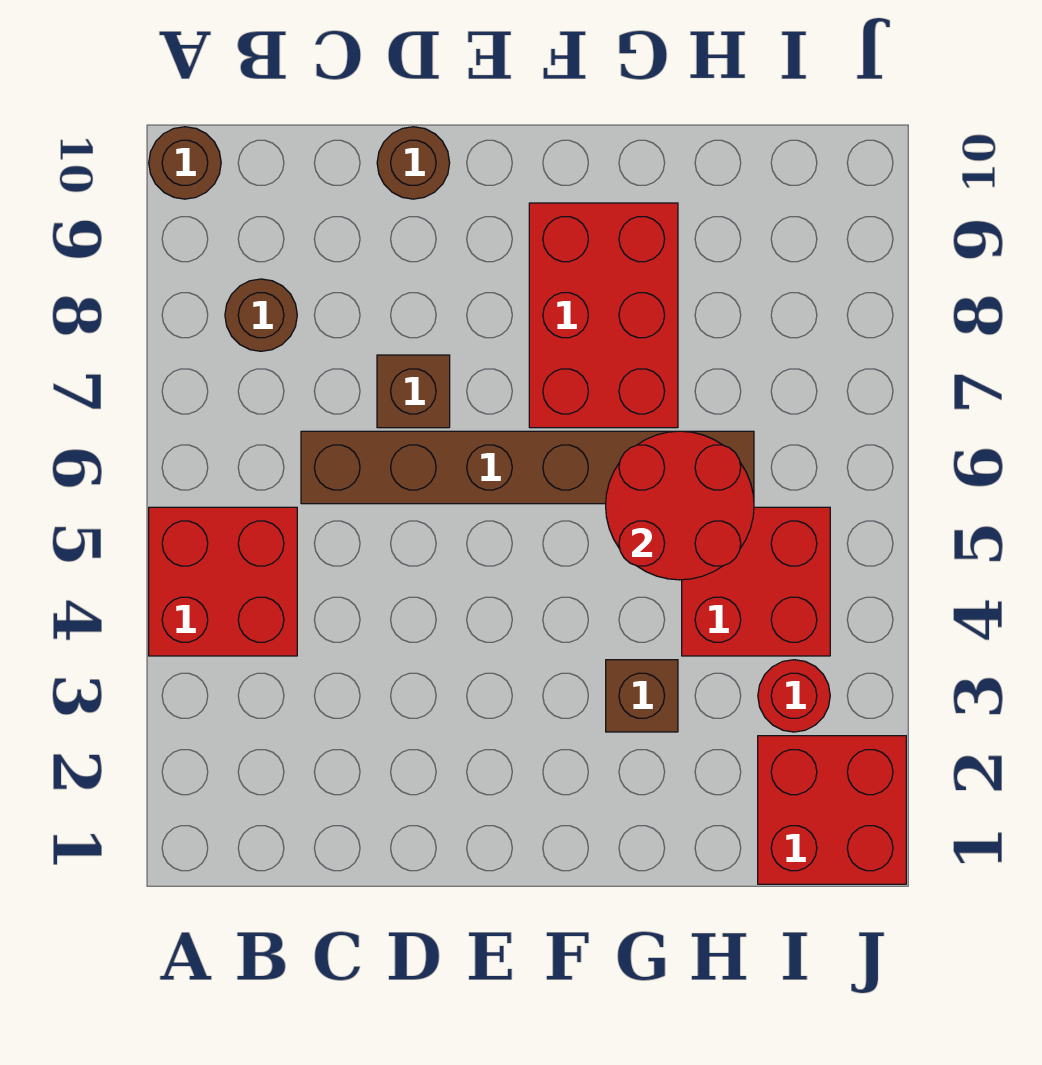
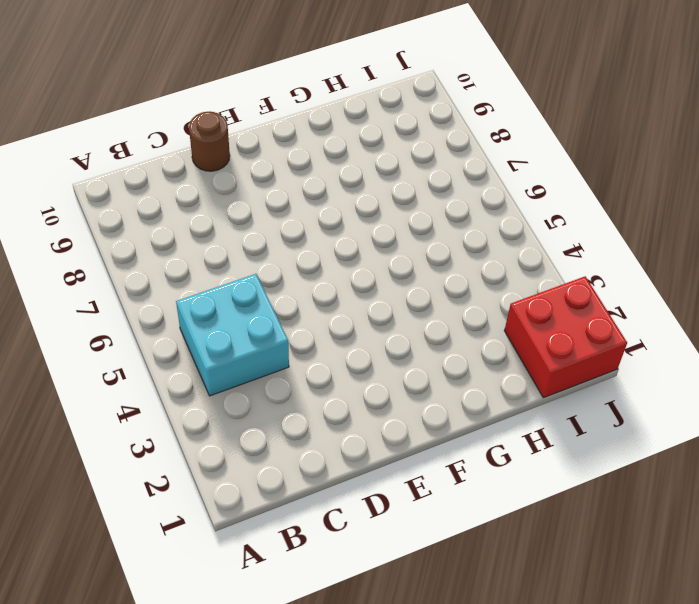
cyan brick B4:C5 level 1 -> red brick A4:B5 level 1
none -> brown round brick A10 level 1
none -> brown round brick B8 level 1
none -> brown brick C6:H6 level 1

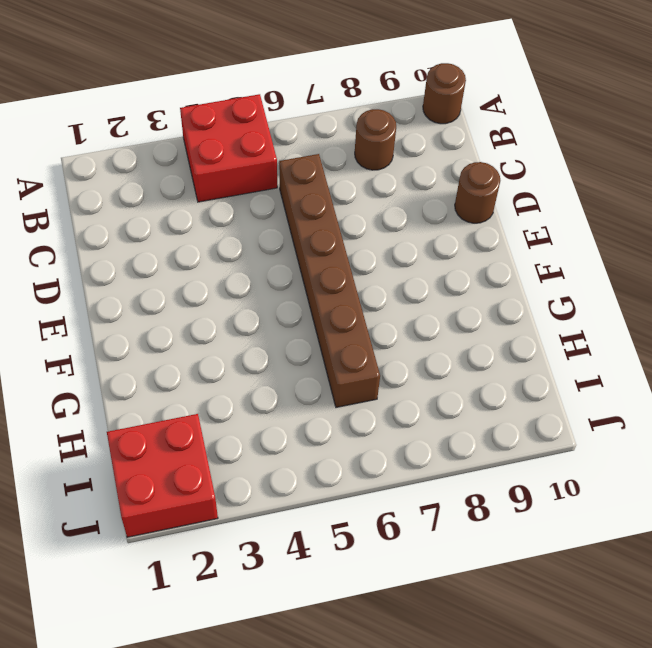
none -> brown brick D7 level 1
none -> red brick F7:G9 level 1
none -> brown brick G3 level 1

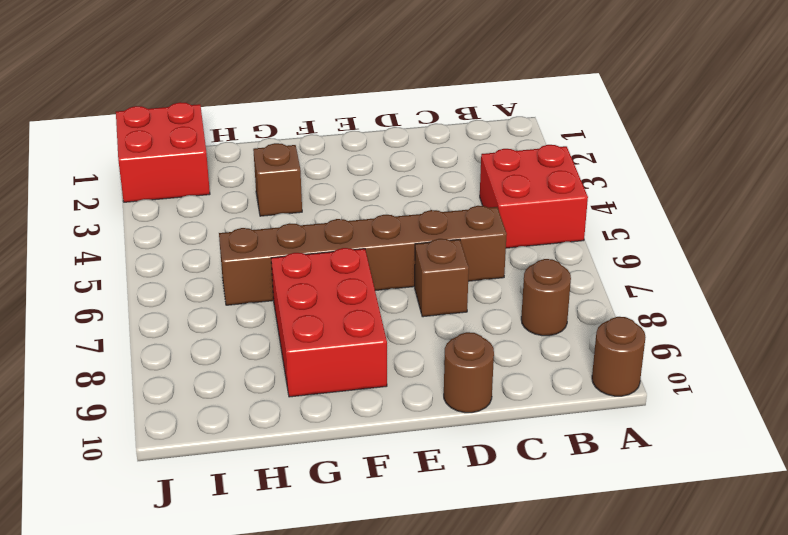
none -> red brick H4:I5 level 1
none -> red round brick I3 level 1
none -> red round brick G5:H6 level 2

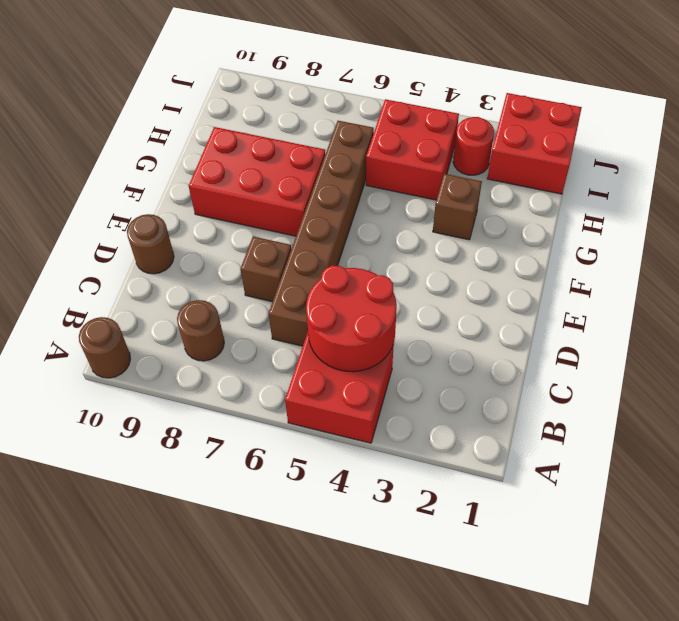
red round brick B4:C5 level 2 -> red round brick G5:H6 level 2

